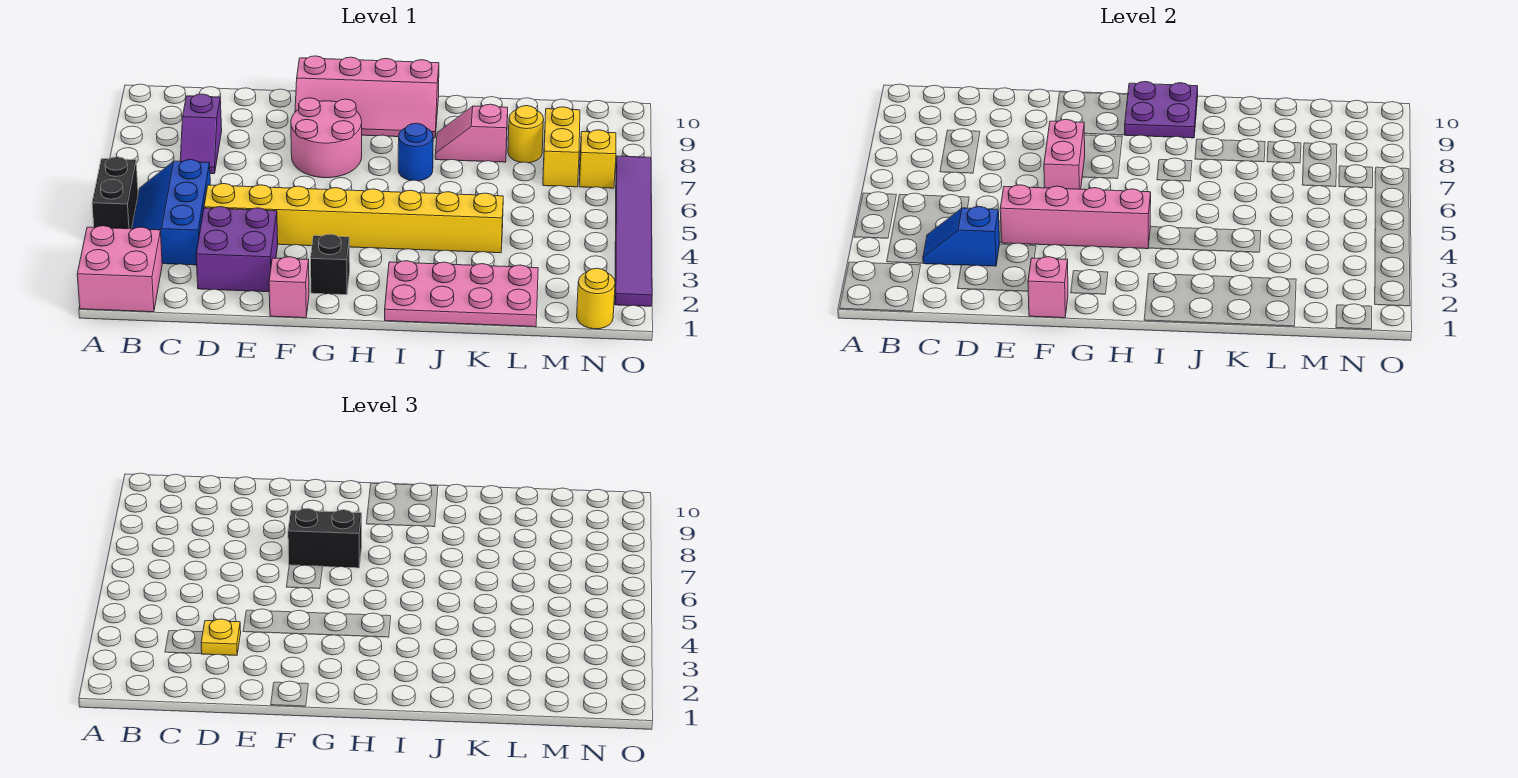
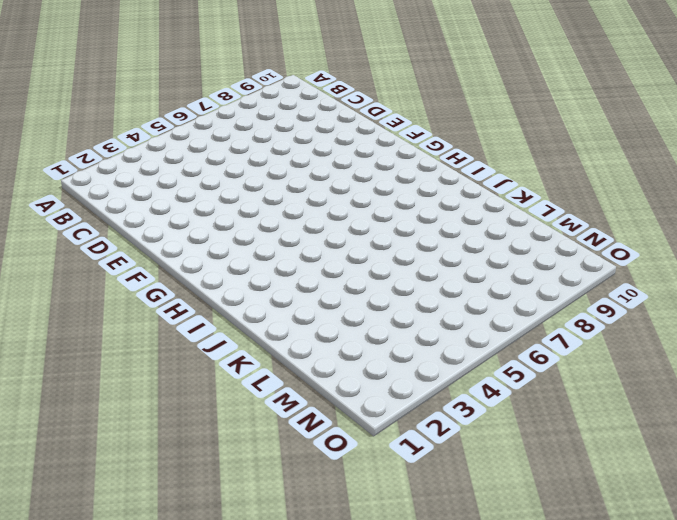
none -> pink brick A1:B2 level 1
none -> black brick A4:A5 level 1
none -> blue slope B3:C5 level 1 top C

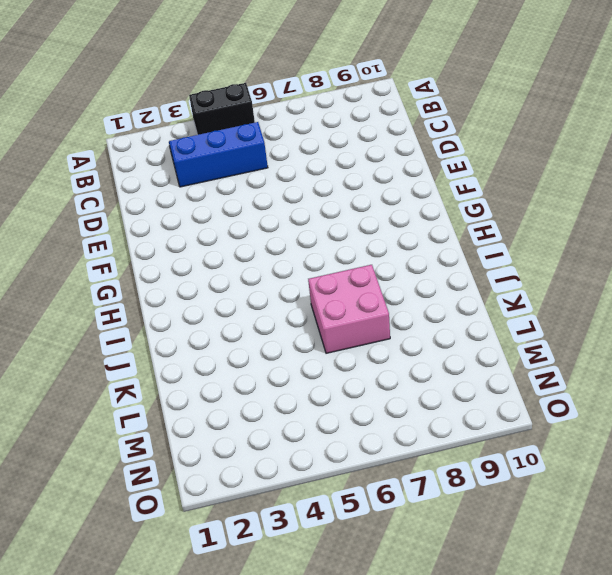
pink brick J6:K7 level 1 -> pink brick A1:B2 level 1
none -> purple slope C7:C8 level 1 top 8
none -> purple brick D2:E3 level 1
none -> yellow brick D4:K4 level 1

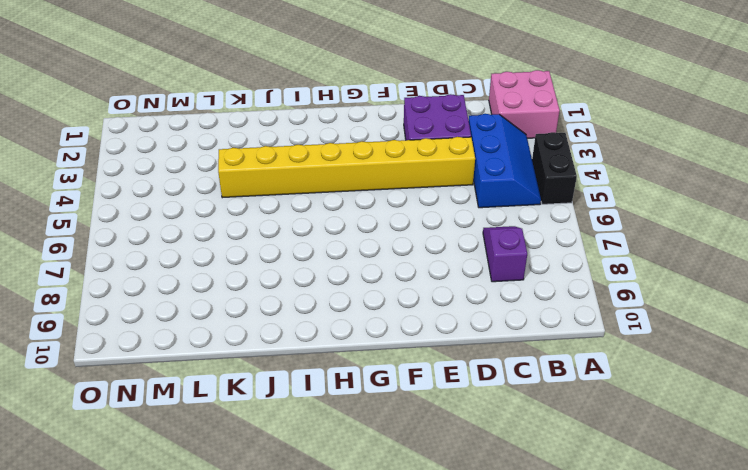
none -> pink brick F1 level 1
none -> pink round brick F7:G8 level 1
none -> pink slope F9:I10 level 1 top 10

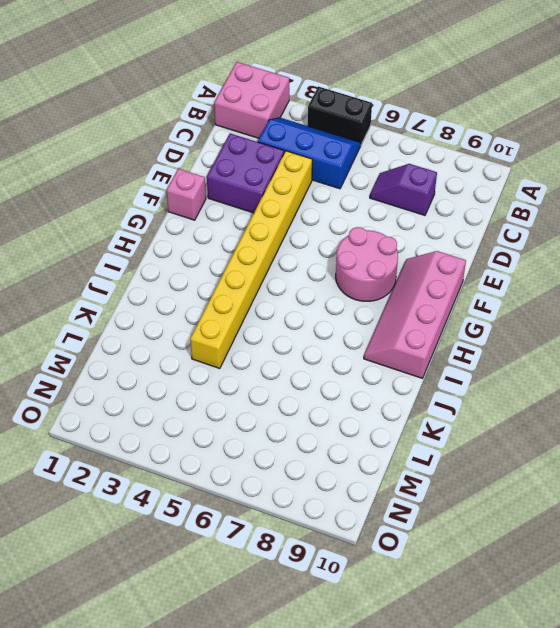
none -> black brick G2 level 1
none -> pink plate I1:L2 level 1
none -> blue round brick I7 level 1

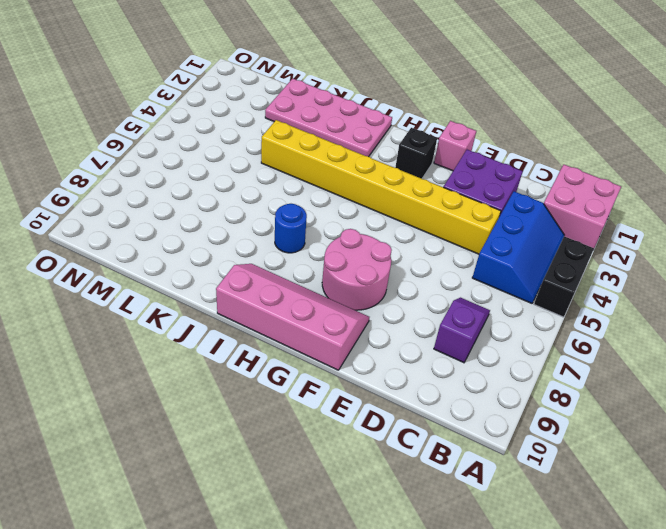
none -> pink slope J8:K8 level 1 top K
none -> yellow round brick L8 level 1
none -> yellow brick M7:M8 level 1

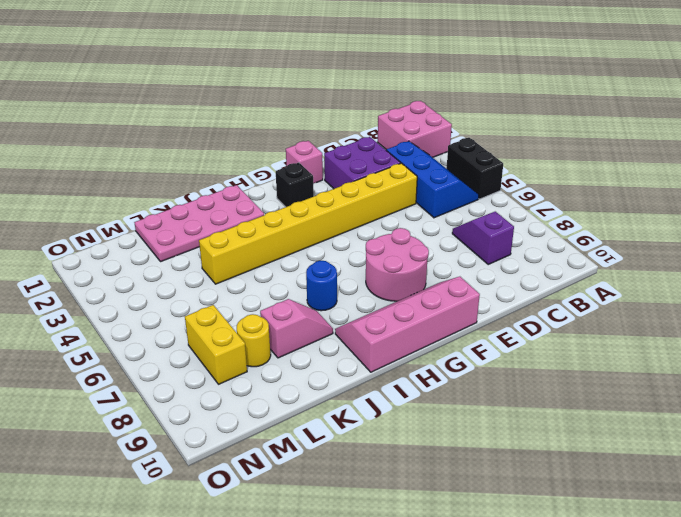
none -> yellow round brick N1 level 1
none -> yellow brick N7 level 1
none -> purple tile O2:O7 level 1

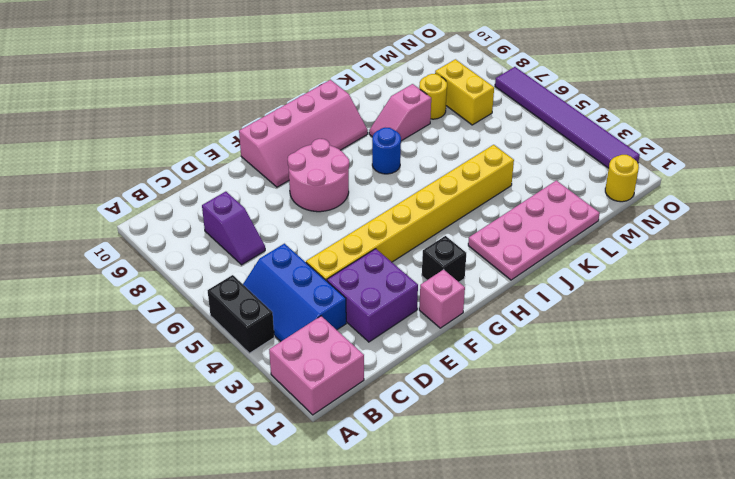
none -> yellow brick N7 level 1
none -> blue slope C3:D3 level 2 top D
none -> pink brick E4:H4 level 2

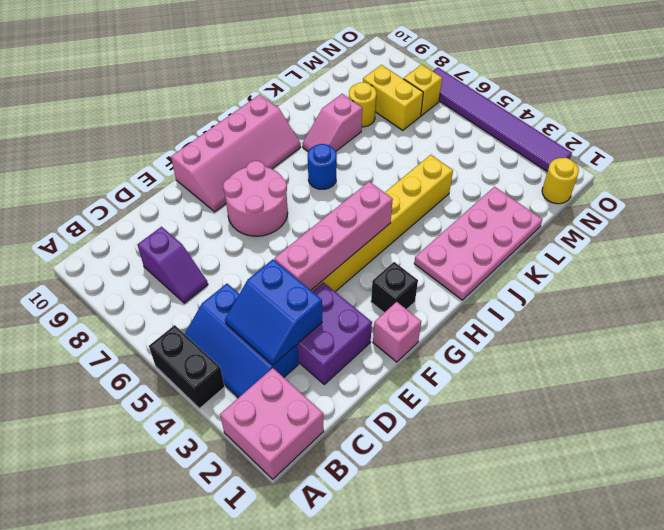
blue slope C3:D4 level 2 top D -> blue slope C3:D3 level 2 top D
none -> pink brick F1 level 2
none -> pink brick F6:F7 level 2
none -> purple plate H9:I10 level 2

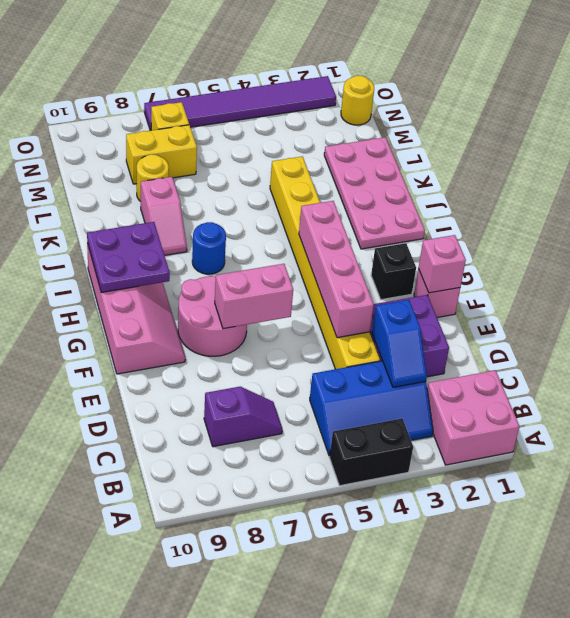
none -> yellow plate D3 level 3
none -> black brick F7:G7 level 3

